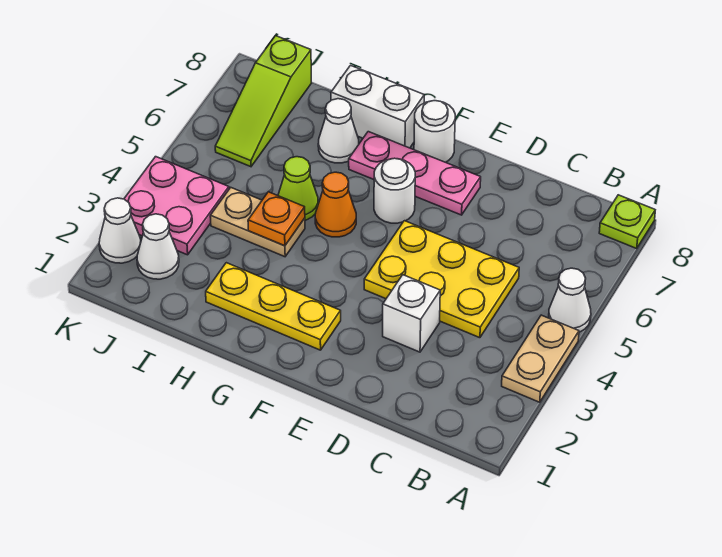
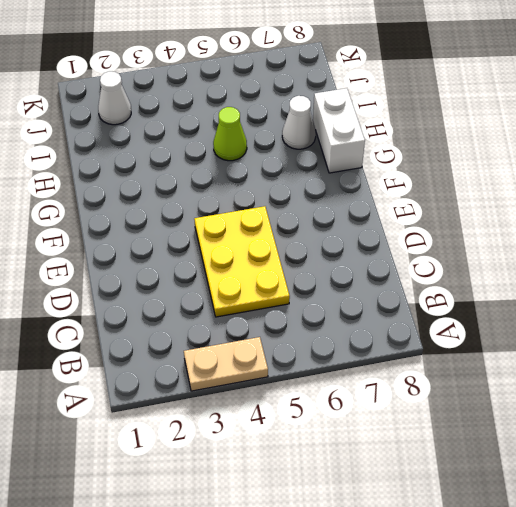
none -> white cone A5 level 1
none -> lime plate A8 level 1
none -> white brick D3 level 1

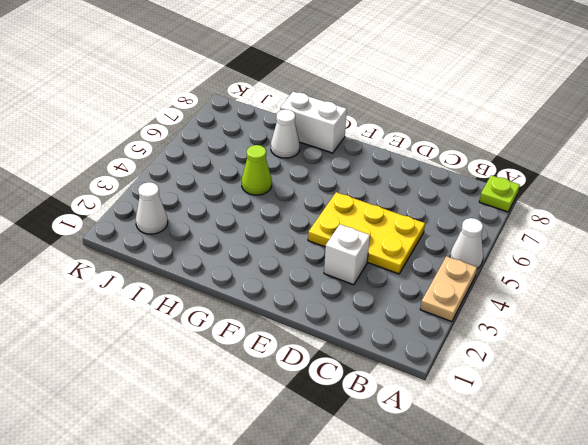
none -> pink plate E7:G7 level 1
none -> yellow plate F2:H2 level 1
none -> white round brick F6 level 1

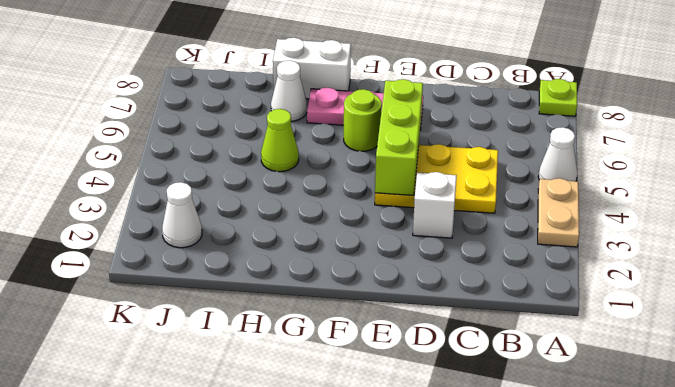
lime brick E4:E6 level 2 -> none
lime round brick F6 level 1 -> white round brick F6 level 1
none -> yellow plate F2:H2 level 1
none -> white round brick F8 level 1
none -> orange cone G5 level 1

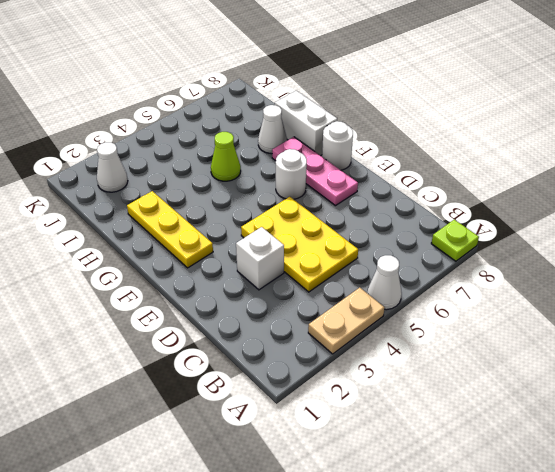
none -> orange cone G5 level 1
none -> tan plate H4:I4 level 1
none -> pink plate J3:K4 level 1

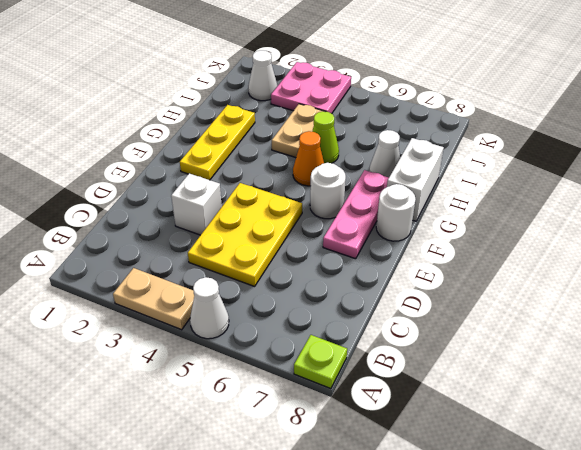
none -> lime slope J6:J8 level 1 top 8
none -> white cone K2 level 1
none -> orange plate H4 level 2

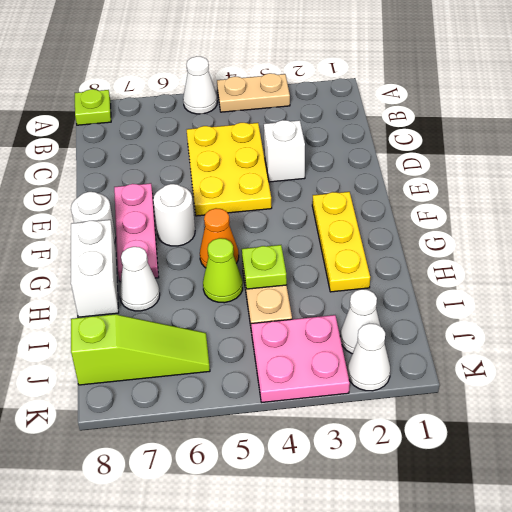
lime plate H4 level 2 -> orange plate H4 level 2

